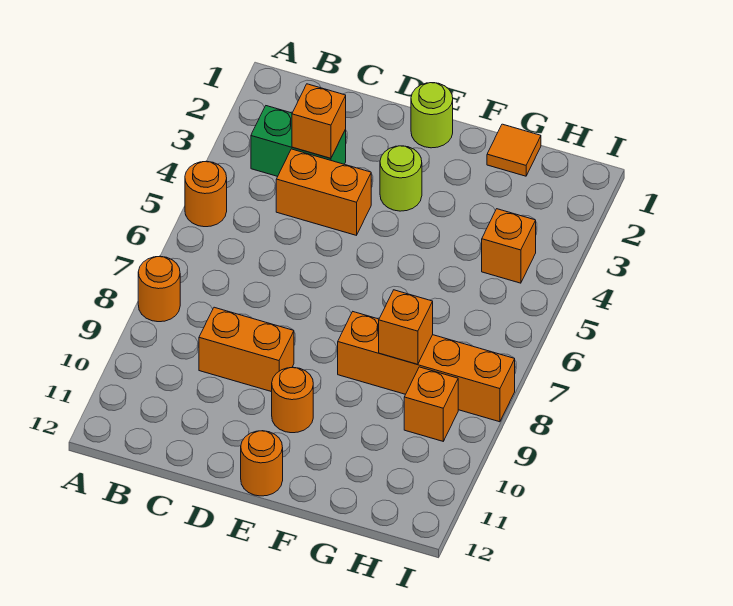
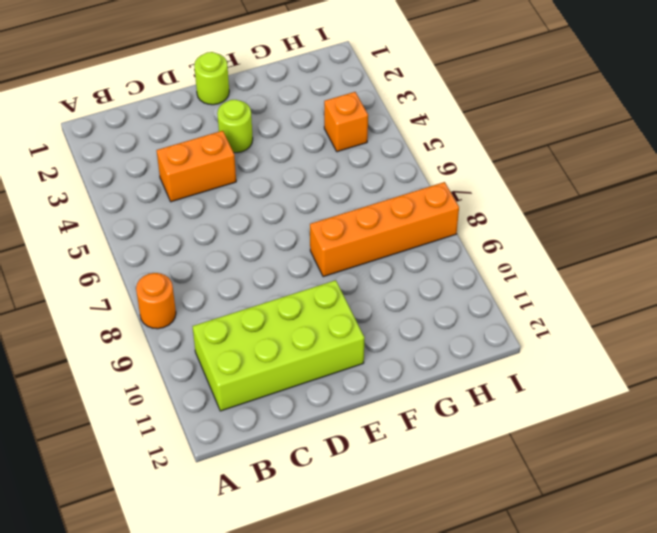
lime brick B10:E11 level 1 -> orange round brick E10 level 1
none -> orange round brick A5 level 1
none -> green brick B3:C3 level 1
none -> orange brick C9:D9 level 1

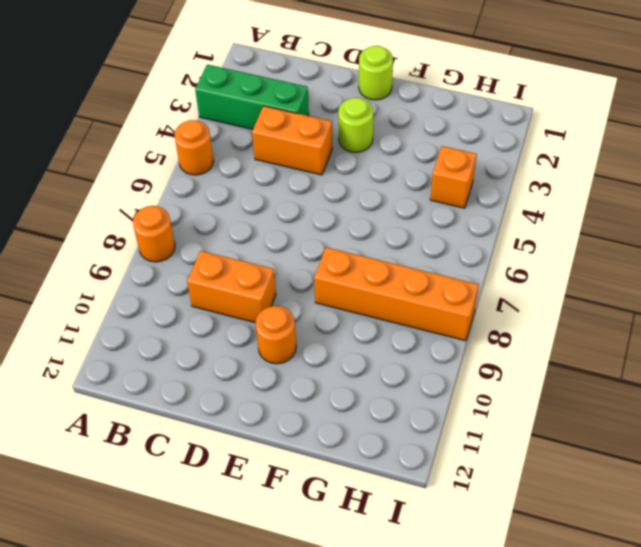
green brick A3:C3 level 1 -> green brick B3:C3 level 1
none -> orange round brick E12 level 1
none -> orange tile G1 level 1
none -> orange brick H9 level 1

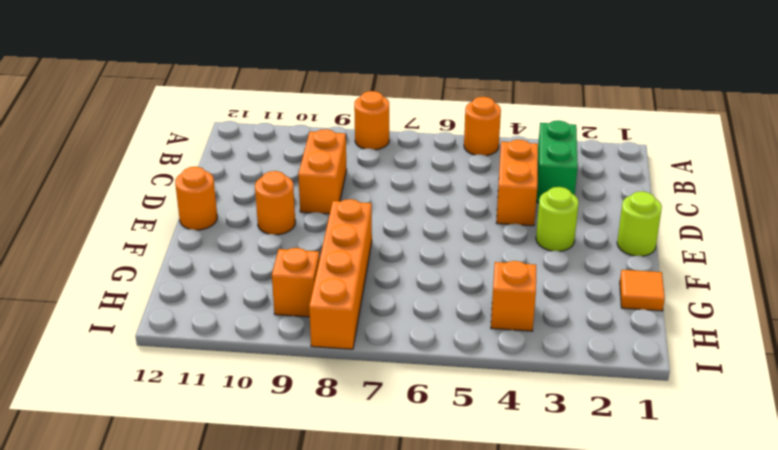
none -> orange brick C3 level 2
none -> orange brick G8 level 2

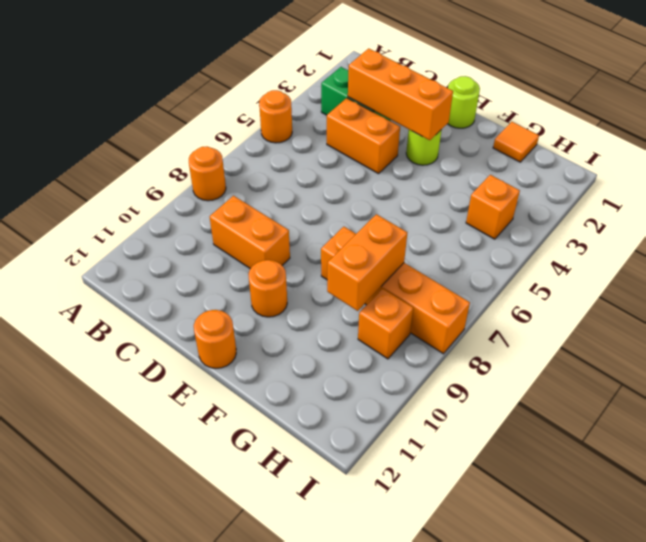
orange brick C3:E3 level 2 -> orange brick C3 level 2
orange brick G8:G9 level 2 -> orange brick G8 level 2

